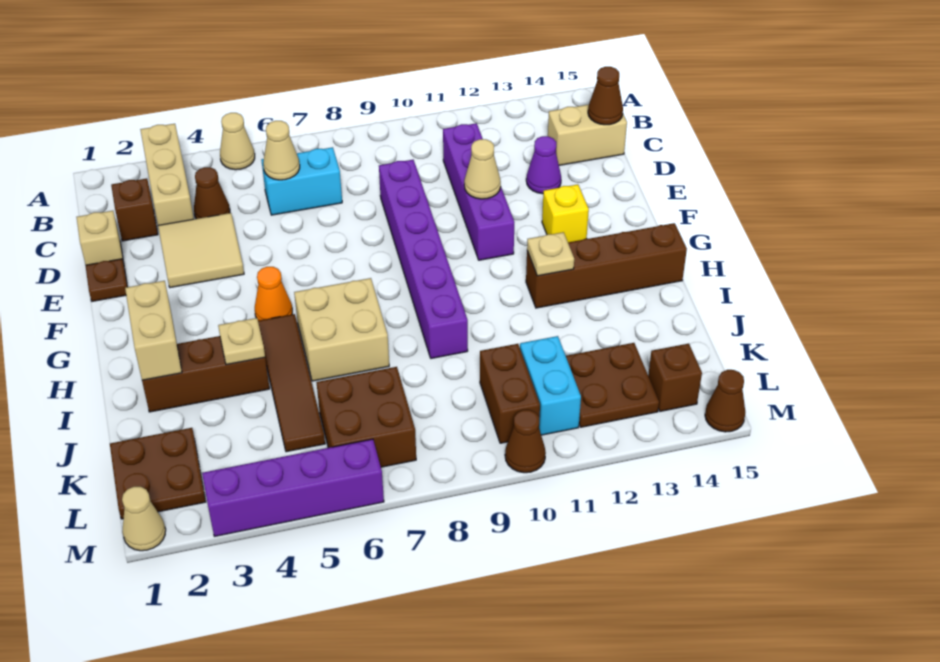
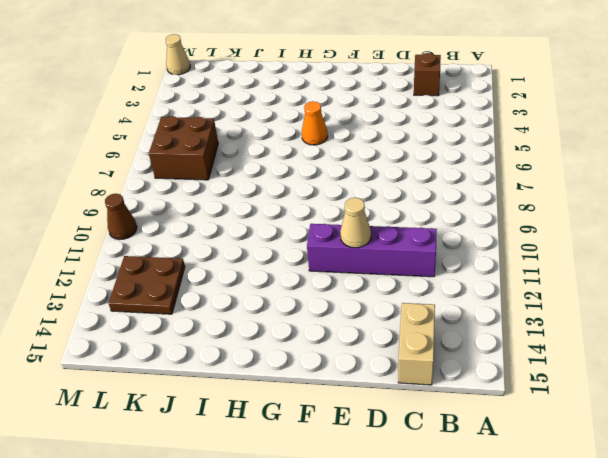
none -> tan brick A3:C3 level 1
none -> tan cone A5 level 1
none -> brown cone C4 level 1
none -> cyan brick C6:C7 level 1

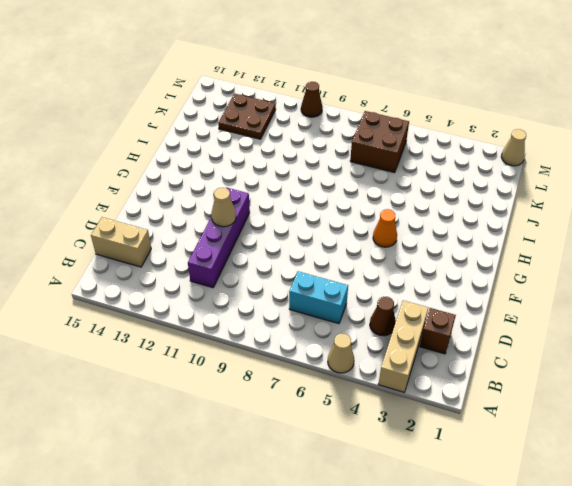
none -> tan brick D1 level 1
none -> tan tile D3:E4 level 1
none -> purple brick D9:I9 level 1
none -> purple cone D13 level 1

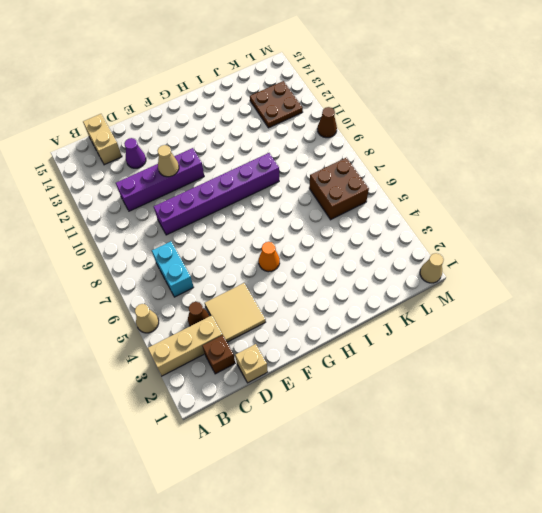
none -> brown plate E1 level 1
none -> yellow brick F13 level 1
none -> brown tile H5:K5 level 1
none -> tan brick H6:I7 level 1

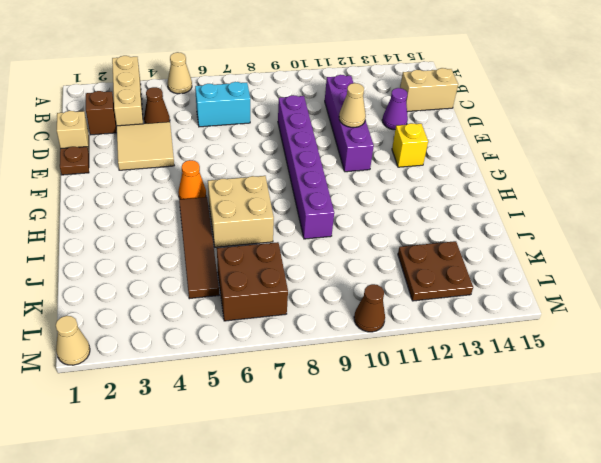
none -> brown brick H12:H15 level 1
none -> brown brick I2:I4 level 1
none -> brown plate K1:L2 level 1
none -> brown brick K10:L10 level 1

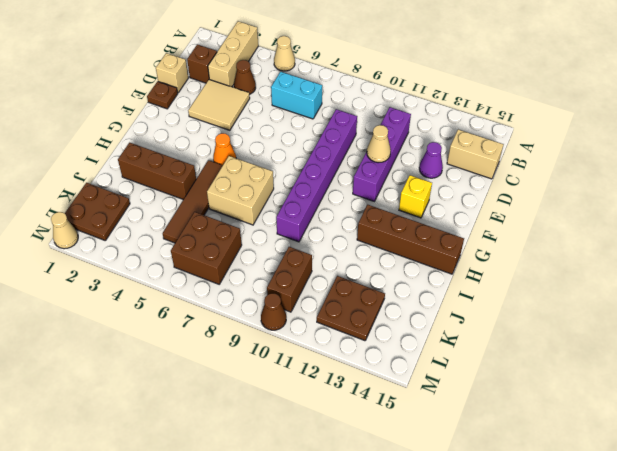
none -> cyan brick K11:L11 level 1
none -> brown brick L14 level 1
none -> purple brick M3:M6 level 1
none -> brown cone M15 level 1

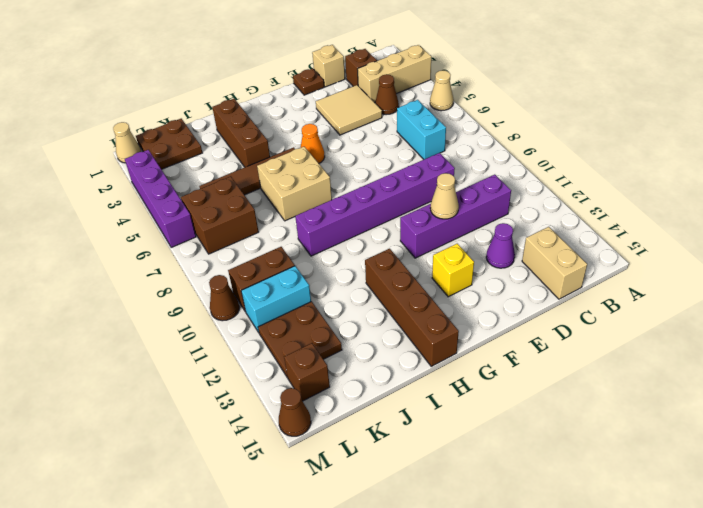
none -> tan cone C6 level 2
none -> brown cone C15 level 2
none -> tan brick H2:I2 level 2
none -> tan plate H12 level 2

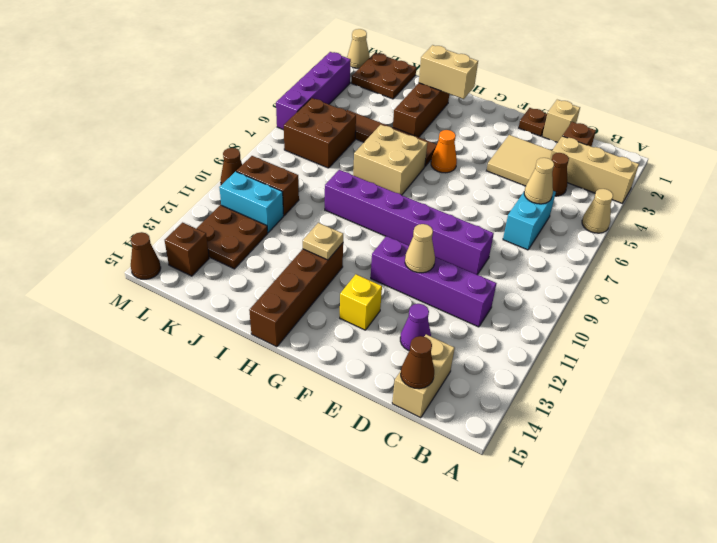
none -> tan plate I4 level 2

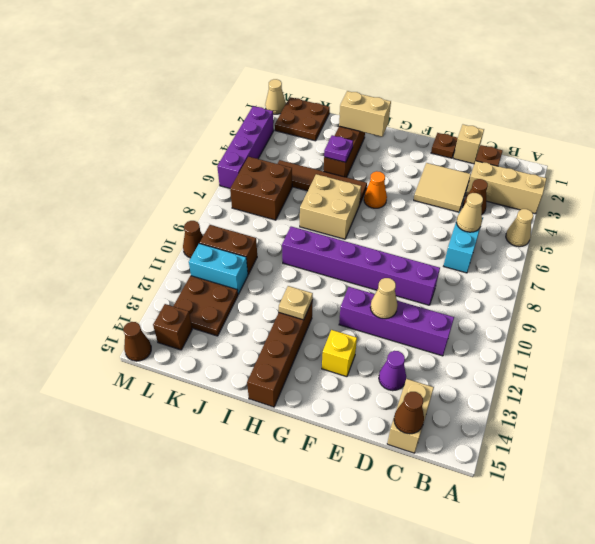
purple plate I4 level 2 -> tan plate I4 level 2

